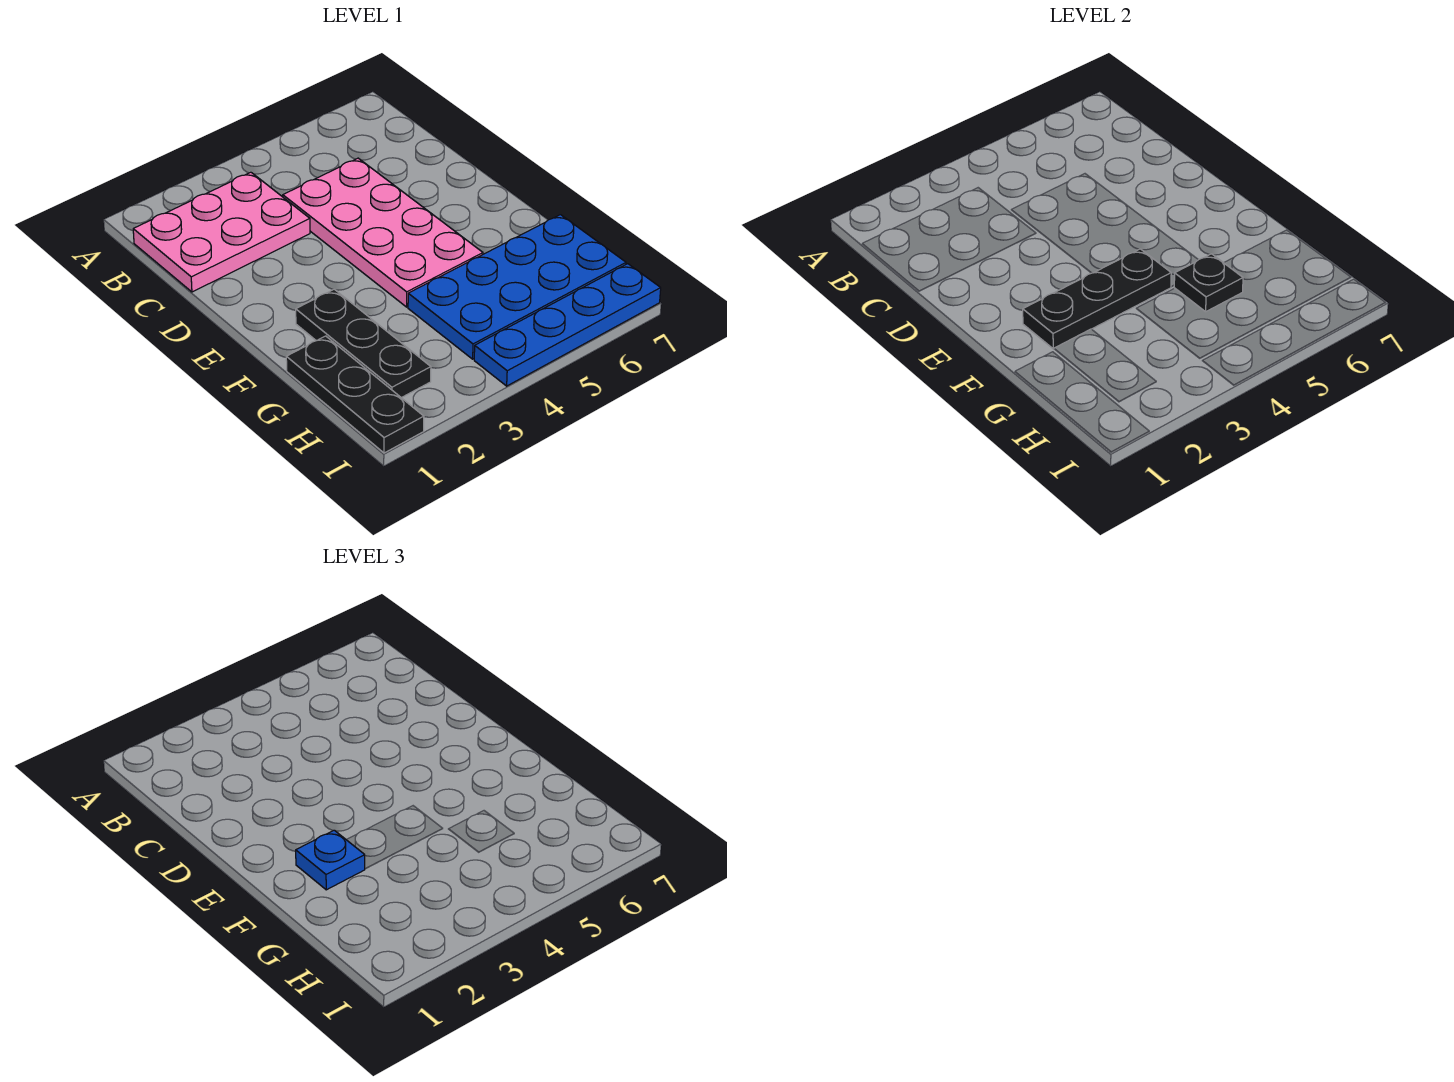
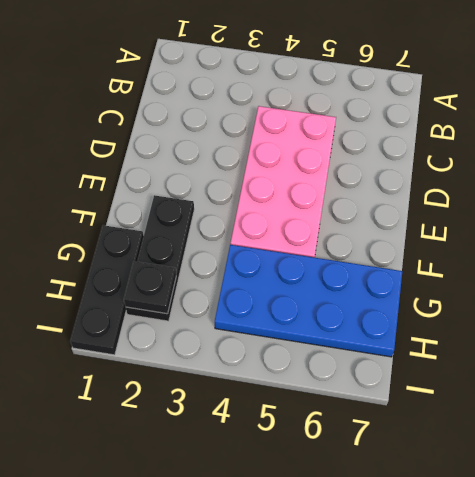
black plate H2 level 2 -> black plate G5 level 2
none -> pink plate B1:C3 level 1
none -> blue plate I4:I7 level 1

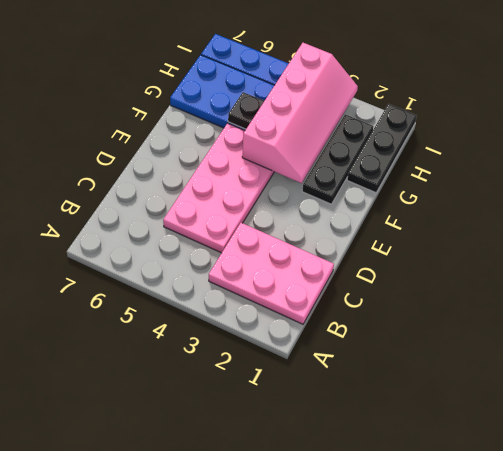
pink slope F3:I4 level 2 top 4 -> black plate F2:F4 level 2
none -> blue plate F2 level 3

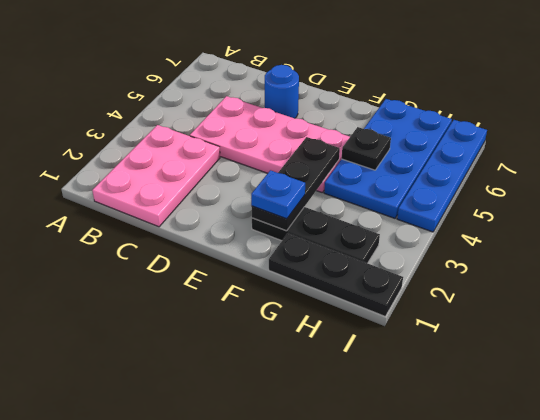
blue round brick D6 level 1 -> none

